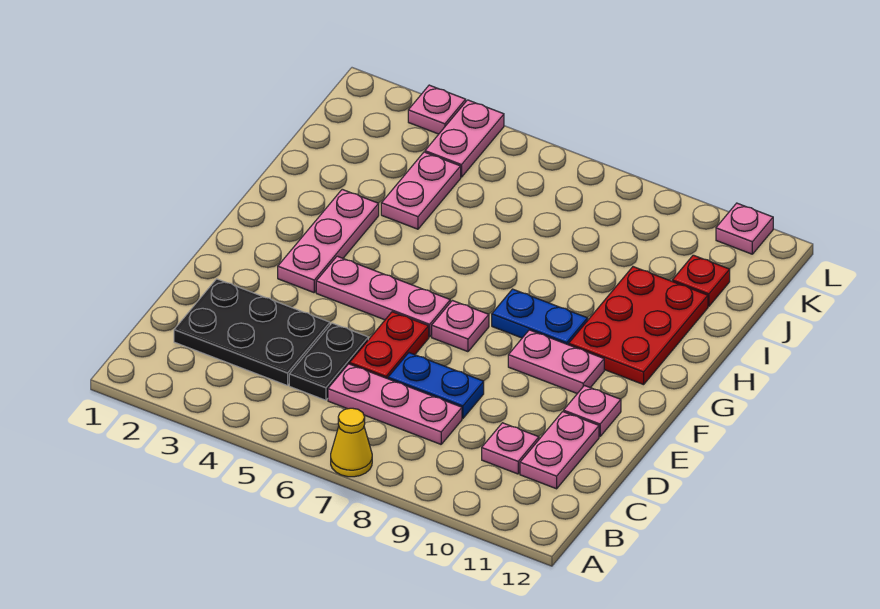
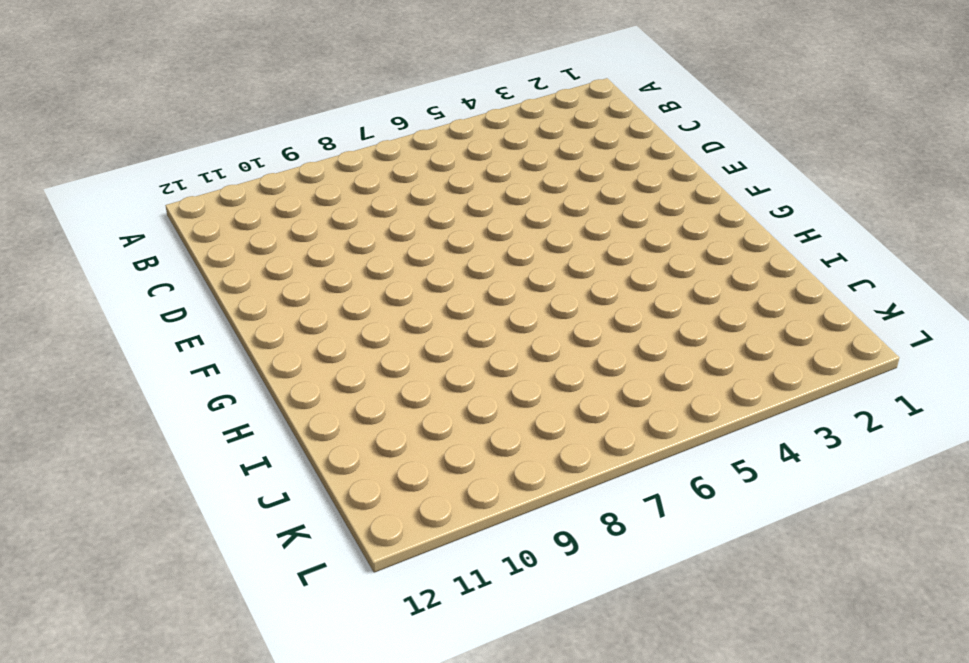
none -> yellow cone A7 level 1
none -> black plate C2:D4 level 1
none -> black plate C5:D5 level 1

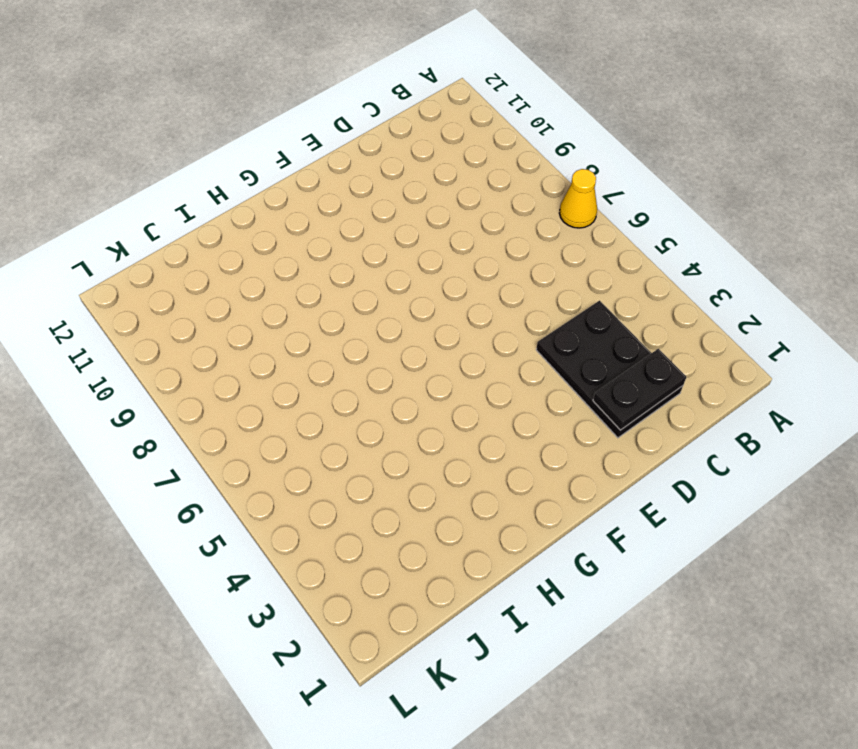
black plate C2:D2 level 2 -> black plate C5:D5 level 1
none -> pink plate C6:C8 level 1
none -> pink plate C10 level 1
none -> pink plate C11:D11 level 1

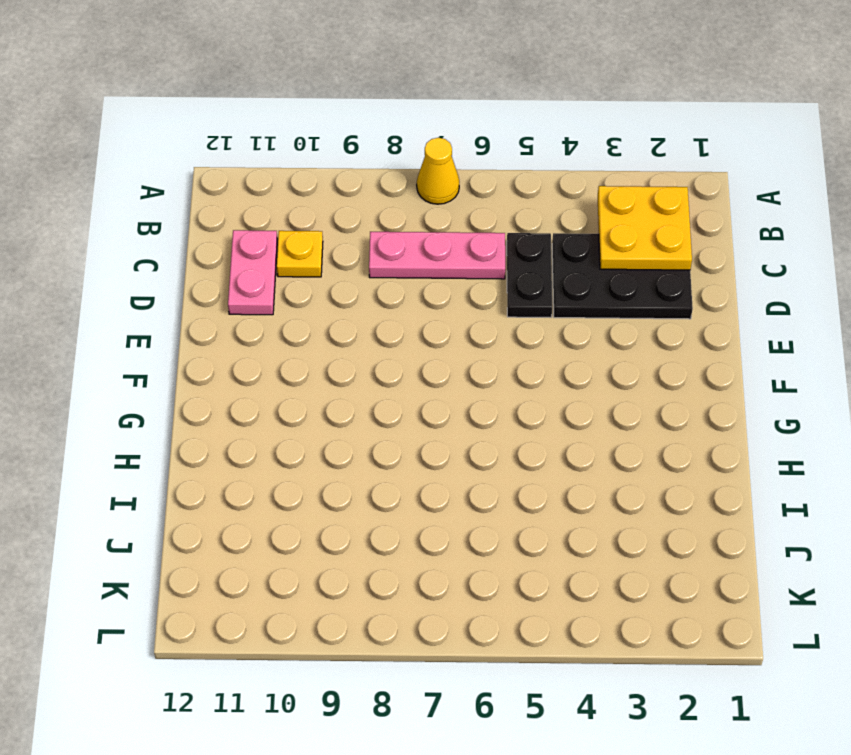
yellow plate B2:C3 level 2 -> none
yellow plate C10 level 1 -> pink plate C10 level 1
none -> red plate D6:E6 level 1
none -> blue plate D7:D8 level 1
none -> pink plate E11 level 1

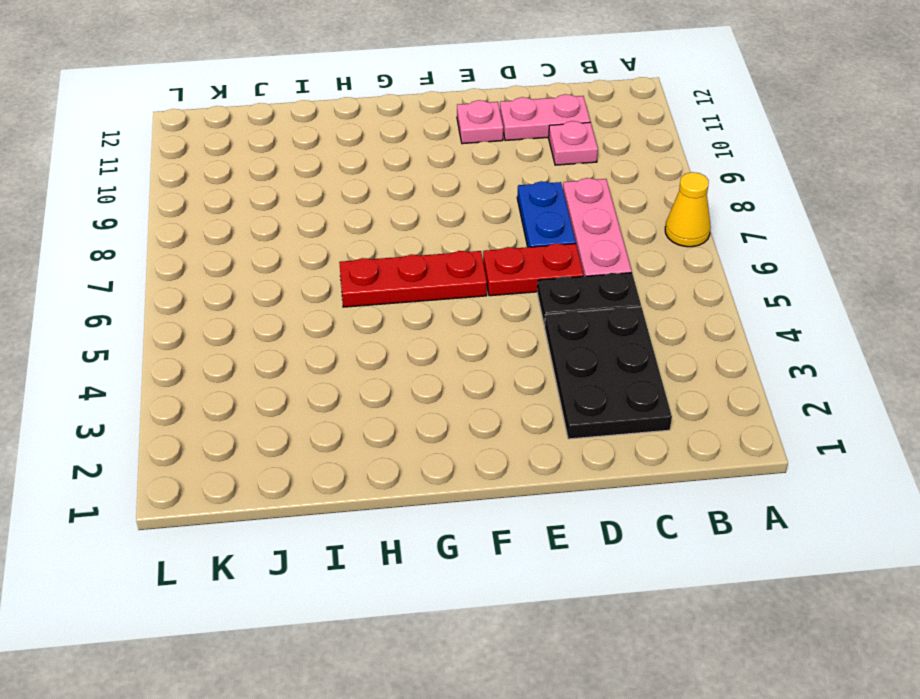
red plate F6:H6 level 1 -> pink plate F4:F6 level 1
none -> pink plate F3:H3 level 1
none -> pink plate F7 level 1
none -> pink plate F9:F10 level 1

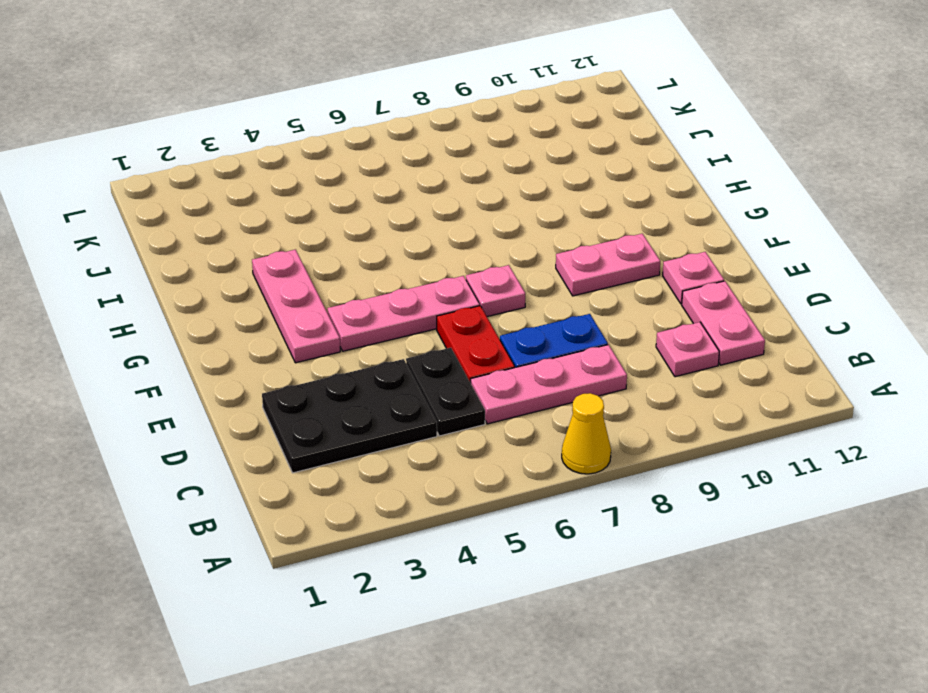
none -> blue plate G8:G9 level 1
none -> red plate G10:I11 level 1
none -> pink plate I4:J4 level 1

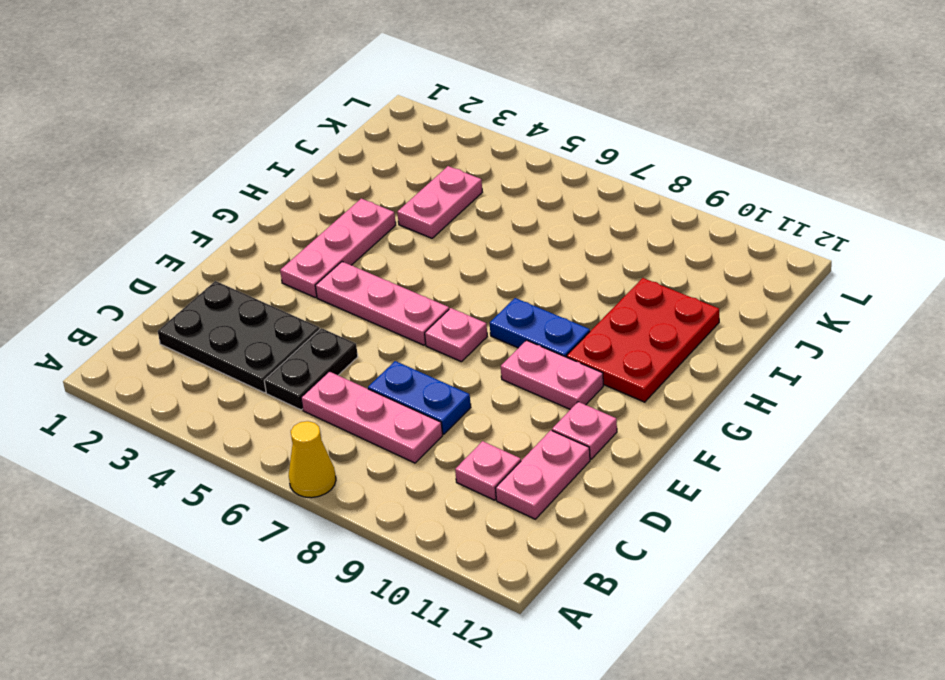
none -> red plate D6:E6 level 1
none -> red plate J11 level 1
none -> pink plate K4:L4 level 1

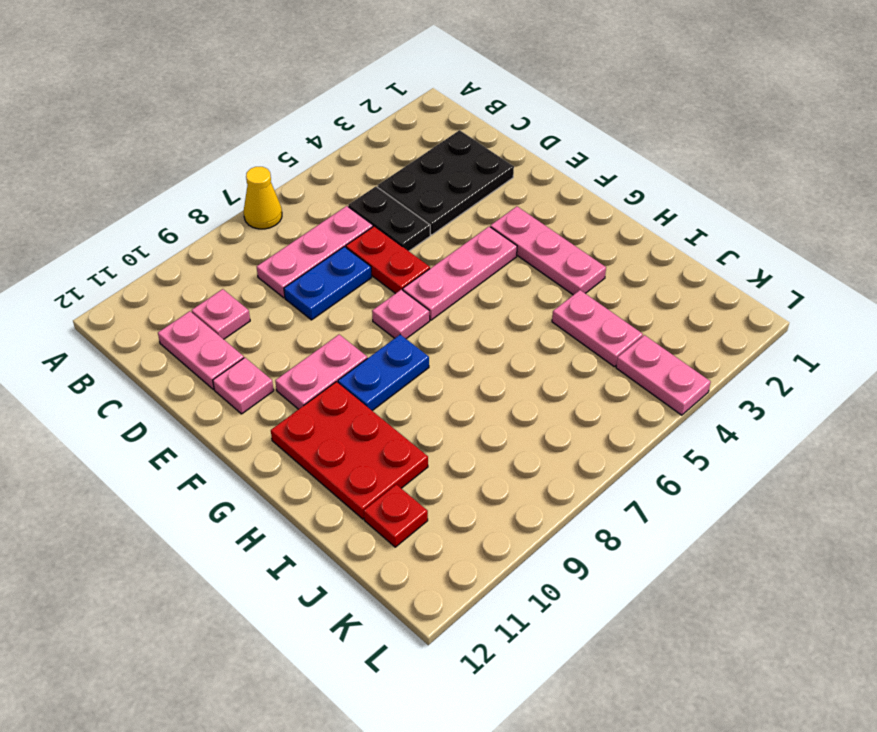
none -> pink plate L3 level 1
none -> pink plate L11 level 1

